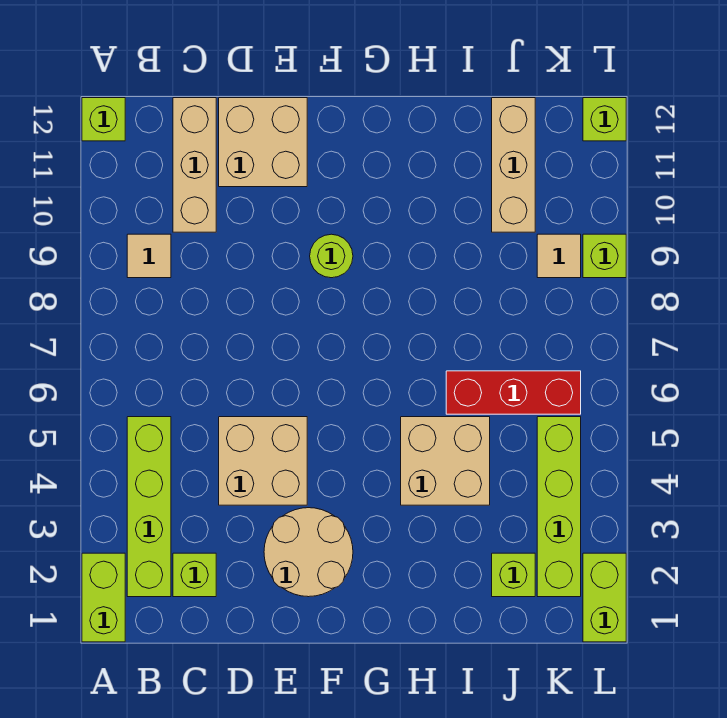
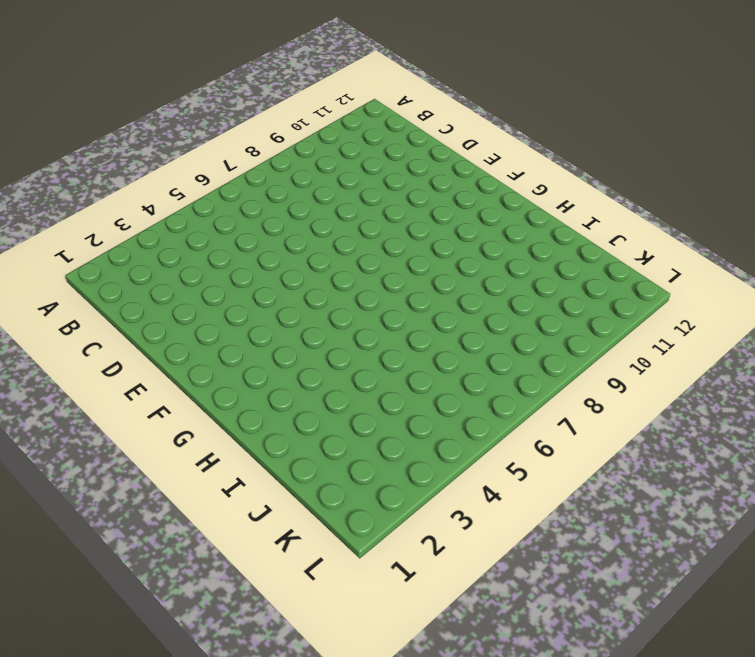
none -> lime brick A1:A2 level 1
none -> lime brick A12 level 1
none -> lime brick B2:B5 level 1

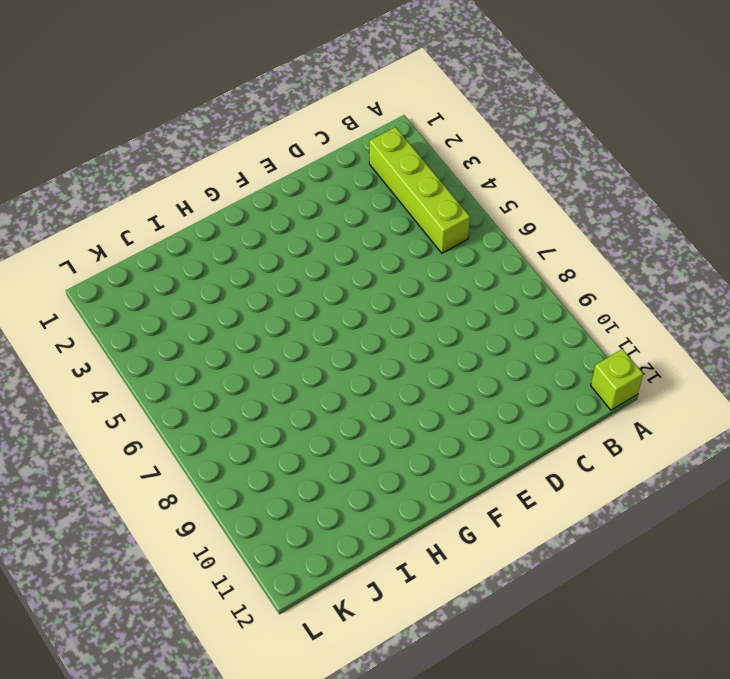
none -> lime brick A1:A2 level 1
none -> tan tile B9 level 1
none -> lime brick C2 level 1

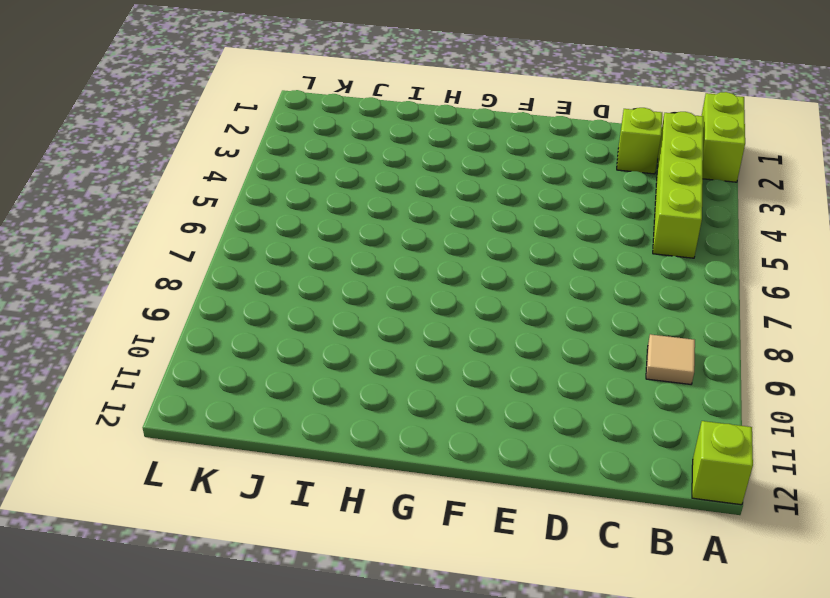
none -> tan brick C10:C12 level 1
none -> tan brick D4:E5 level 1
none -> tan brick D11:E12 level 1

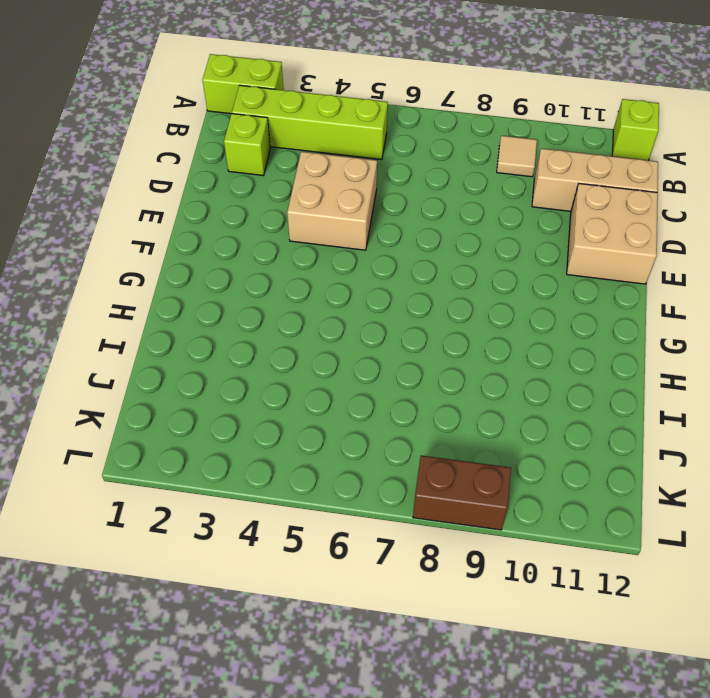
brown brick L8:L9 level 1 -> lime brick L9 level 1
none -> tan round brick E2:F3 level 1
none -> lime round brick F9 level 1
none -> tan brick H4:I5 level 1

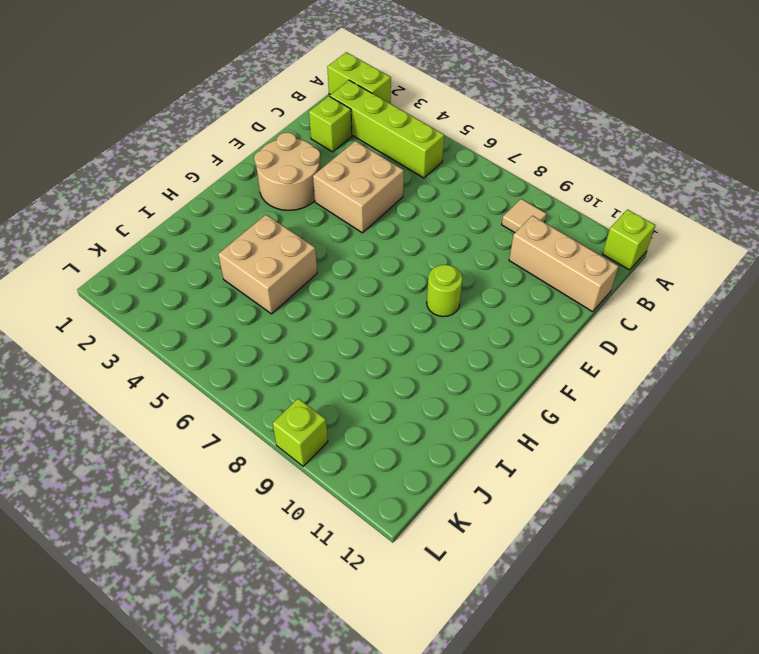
none -> tan brick D11:E12 level 1
none -> red brick I6:K6 level 1
none -> lime brick J2 level 1

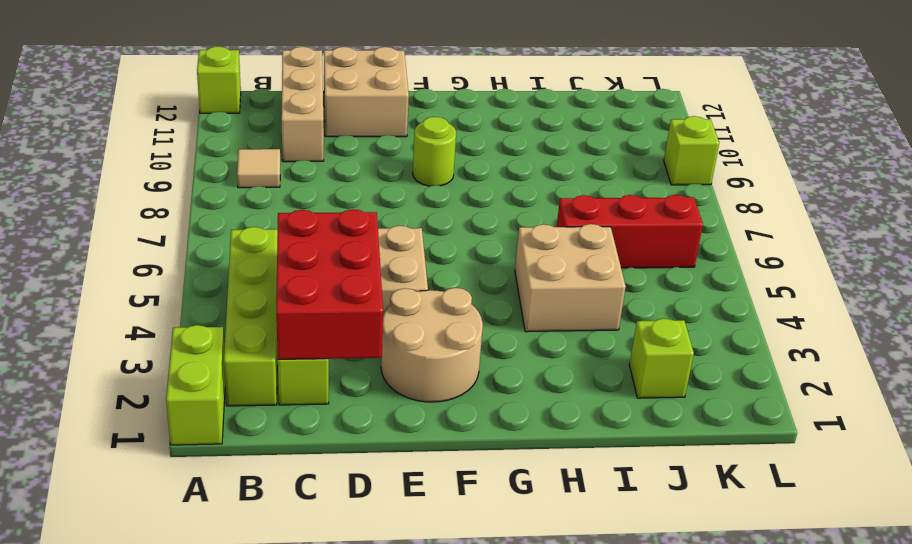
red brick C2:D4 level 2 -> none
none -> tan brick J10:J12 level 1
none -> lime brick K2:K5 level 1
none -> tan tile K9 level 1

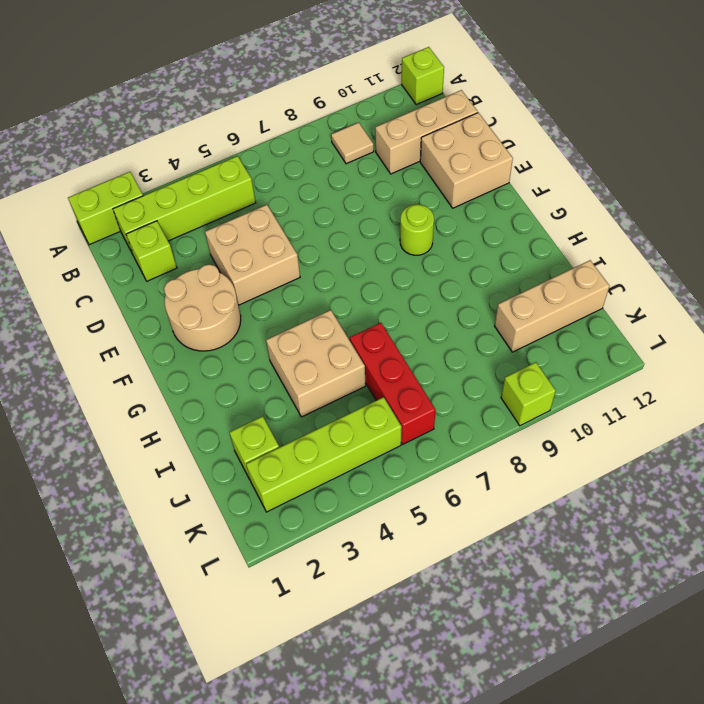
none -> tan tile K9 level 1
none -> lime brick L1:L2 level 1
none -> lime brick L12 level 1

